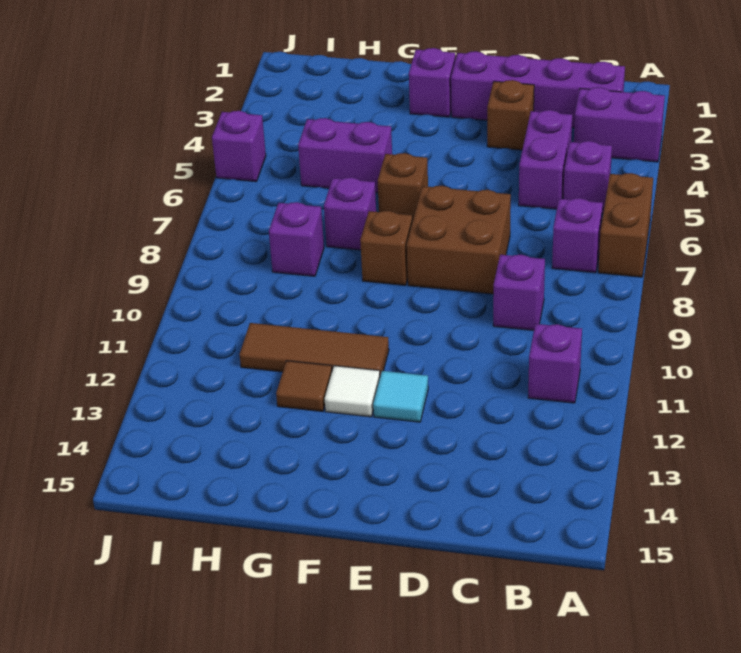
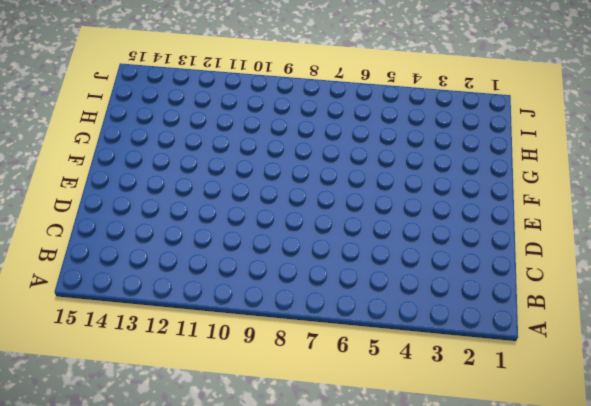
none -> purple brick A3:B3 level 1
none -> brown brick A6:A7 level 1
none -> purple brick B2:E2 level 1

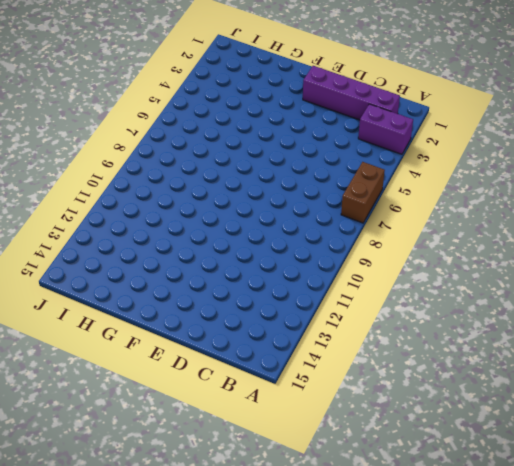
none -> purple brick B5 level 1
none -> purple brick B7 level 1
none -> purple brick B11 level 1

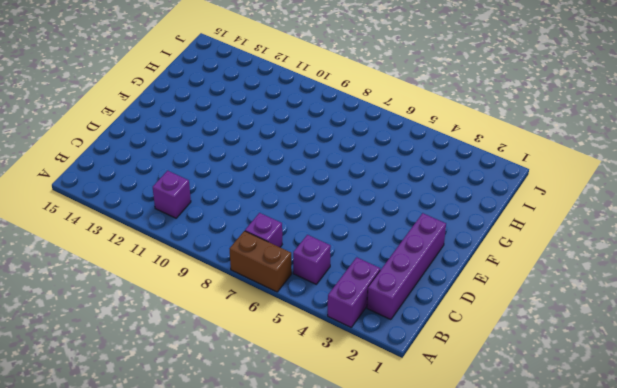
none -> purple brick C4:C5 level 1
none -> purple brick C9 level 1
none -> brown brick D3 level 1

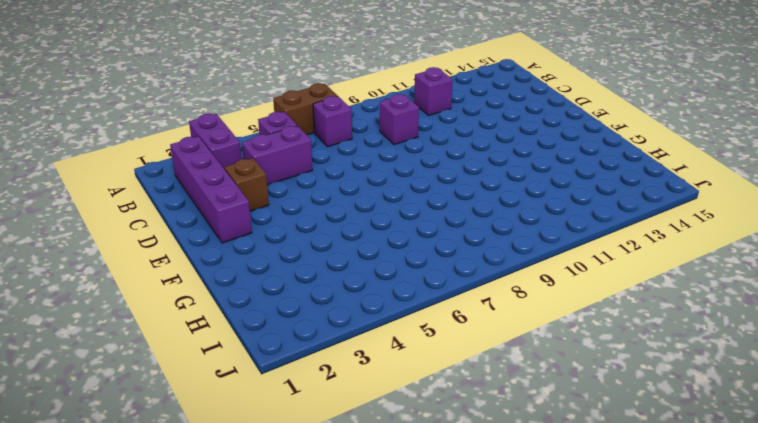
none -> brown brick D7:E8 level 1
none -> cyan tile E12 level 1
none -> purple brick F2 level 1

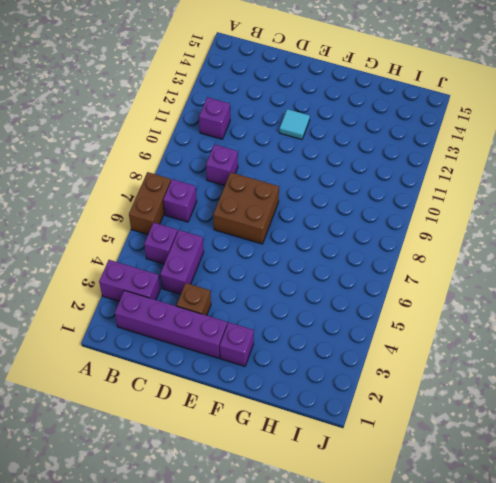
none -> brown brick F6 level 1
none -> brown brick F8 level 1
none -> brown tile F11:H11 level 1

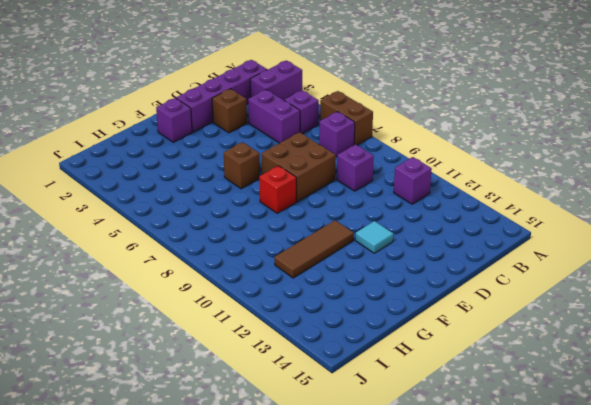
red brick F8 level 1 -> brown brick F8 level 1
none -> white tile F12 level 1
none -> purple brick G5:H5 level 1
none -> purple brick G7 level 1

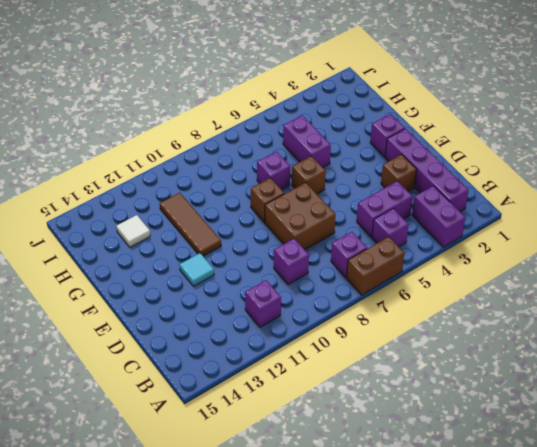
white tile H13 level 1 -> white tile F12 level 1
none -> brown tile G12 level 1
none -> purple brick H8 level 1
none -> purple brick J5 level 1

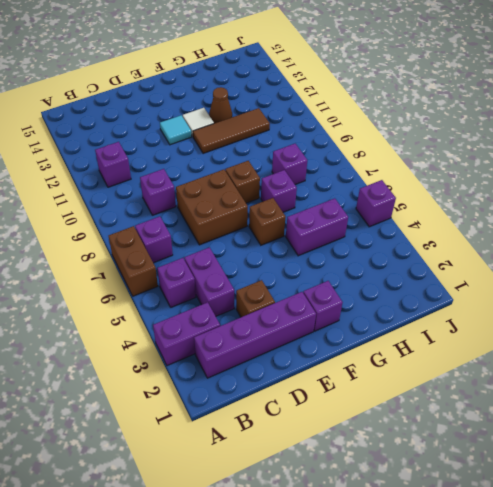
brown cone G12 level 1 -> brown tile G12 level 1

